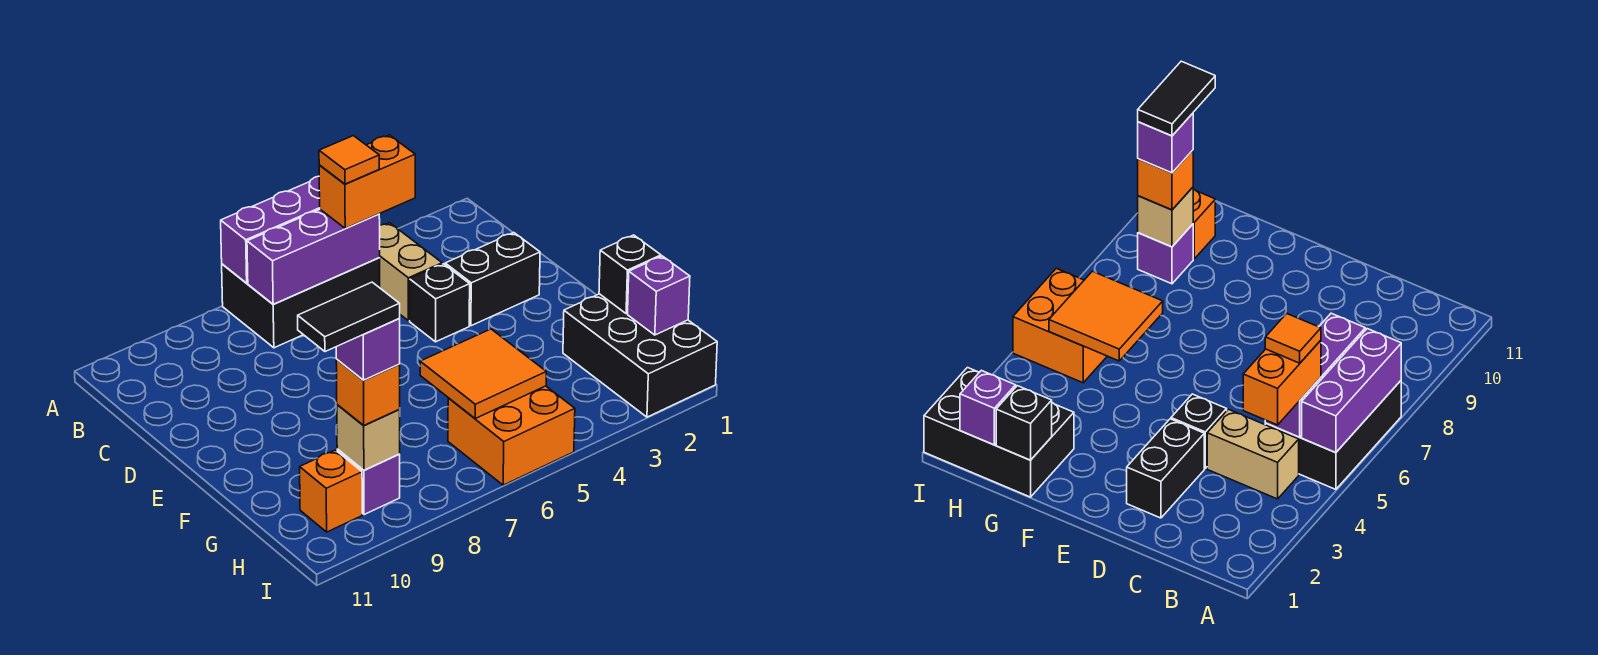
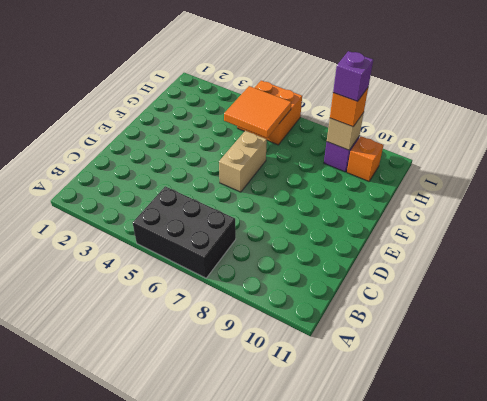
tan brick E6:F6 level 1 -> tan brick B4:C4 level 1
none -> black brick D2:D3 level 1
none -> black brick D4 level 1
none -> black brick G1:I2 level 1

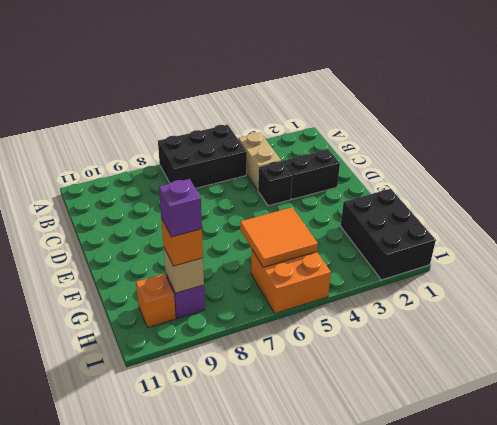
none -> purple brick A5:A7 level 2
none -> purple brick B5:B7 level 2
none -> black brick G1 level 2

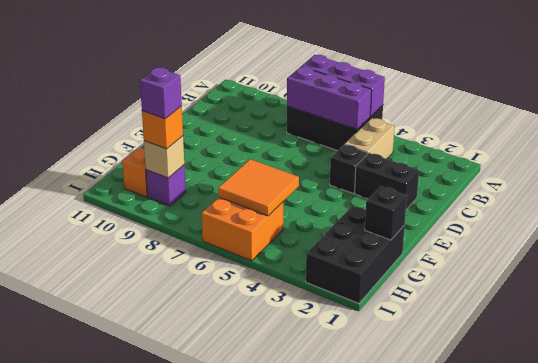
none -> purple brick H1 level 2
none -> orange brick B4:B5 level 3
none -> orange tile B5 level 4

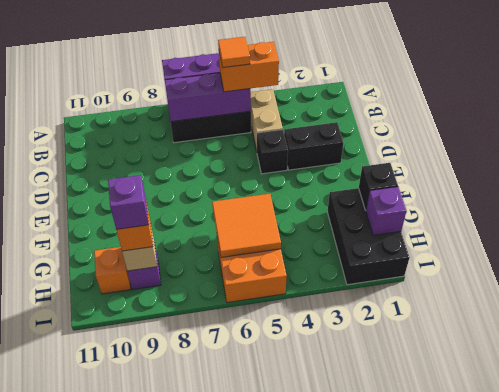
none -> black tile H9:H10 level 5

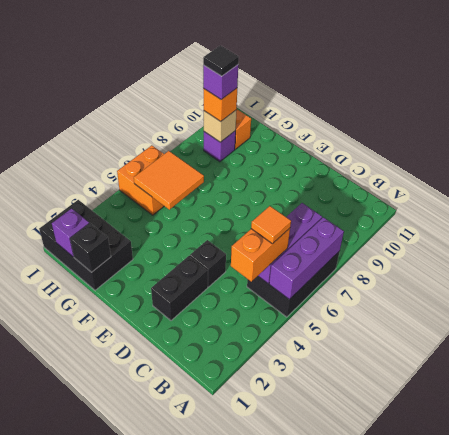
black tile H9 level 5 -> black tile H9:H10 level 5
none -> tan brick B4:C4 level 1

